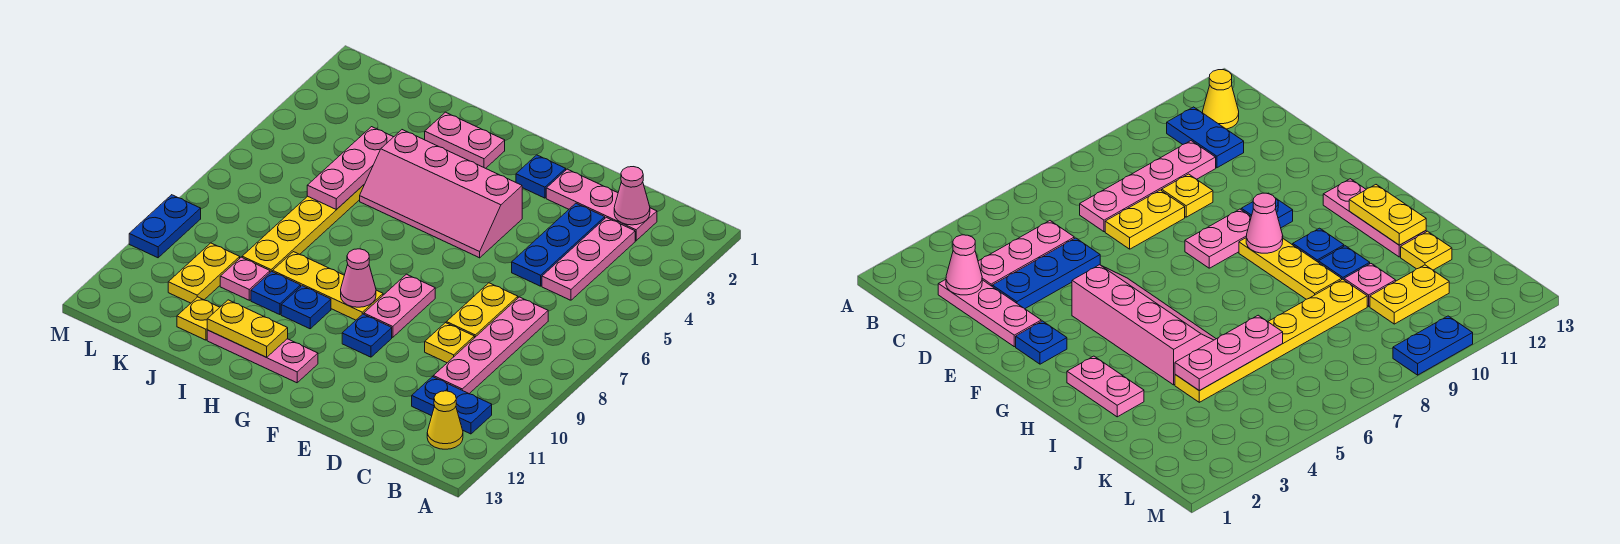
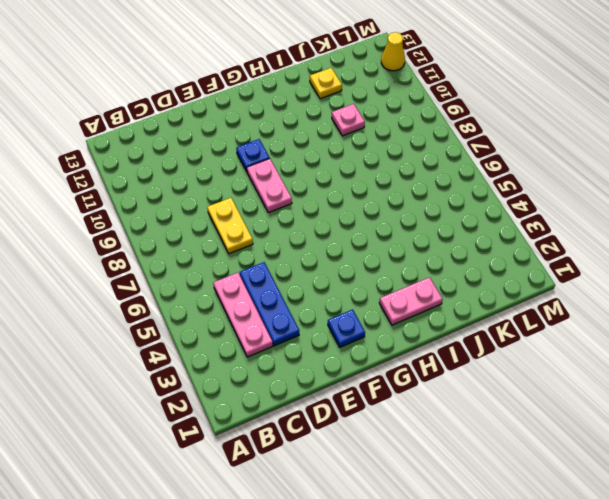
yellow cone M12 level 1 -> yellow cone B12 level 1
none -> blue plate B11:C11 level 1
none -> pink plate C2:E2 level 1
none -> pink plate C7:C10 level 1

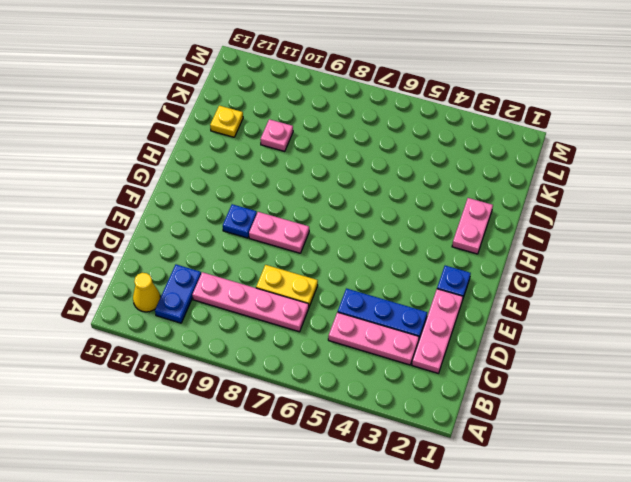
none -> yellow plate D9 level 1
none -> pink slope F4:I5 level 1 top 4
none -> yellow plate G9:I9 level 1

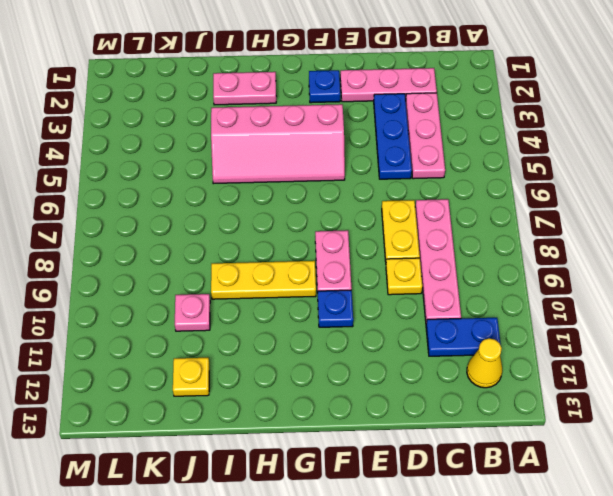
none -> pink plate G12:I12 level 1
none -> blue plate H10 level 1
none -> blue plate I10 level 1

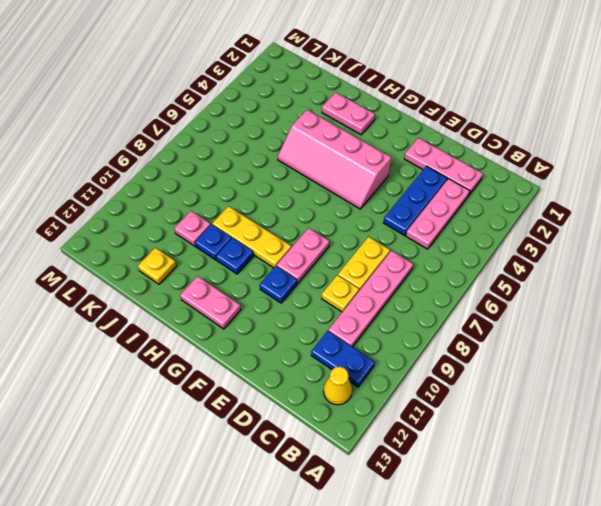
pink plate G12:H12 level 1 -> pink plate G12:I12 level 1
none -> blue plate F2 level 1
none -> yellow plate J4:J9 level 1
none -> yellow plate K10:K11 level 1

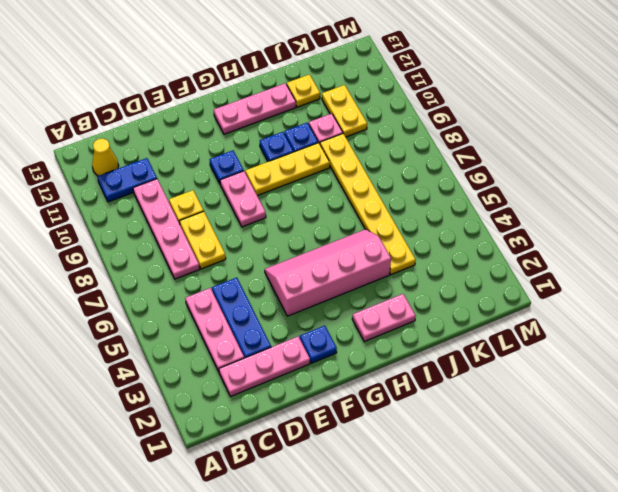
none -> blue plate M9:M10 level 1
none -> pink cone C2 level 2
none -> pink cone G9 level 2

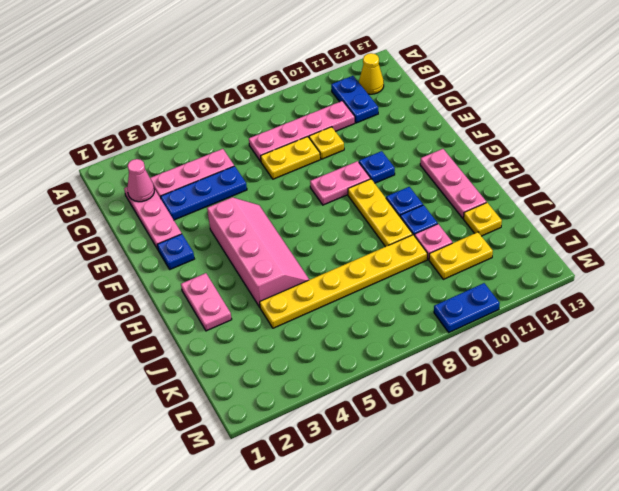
none -> pink cone G9 level 2
none -> yellow plate H12:I12 level 2
none -> pink plate J4:J6 level 2

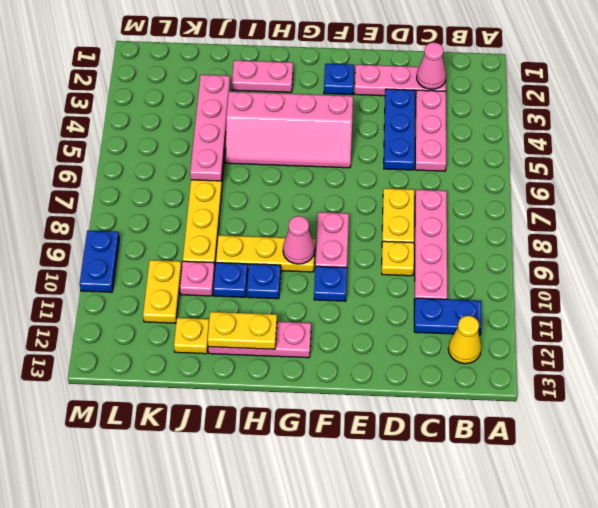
pink plate J3:J6 level 2 -> pink plate J4:J6 level 2

